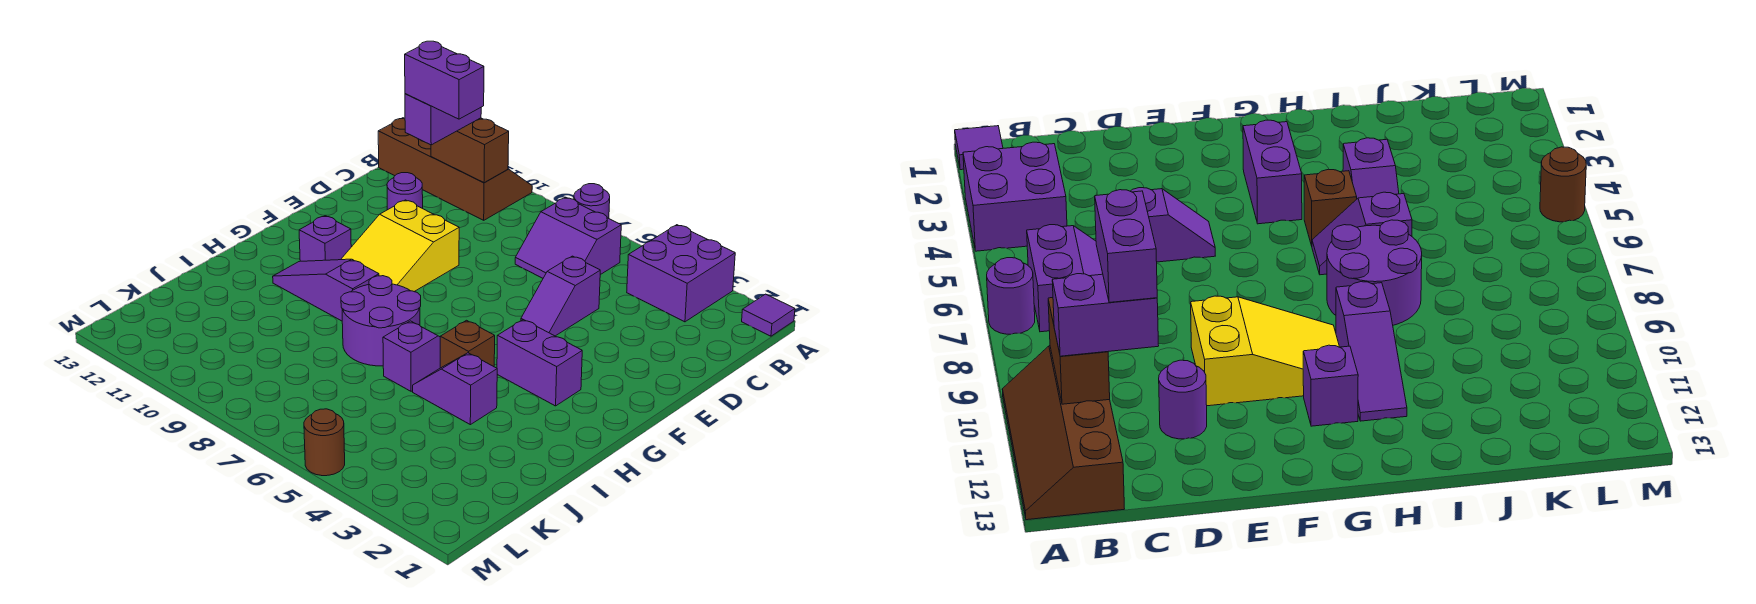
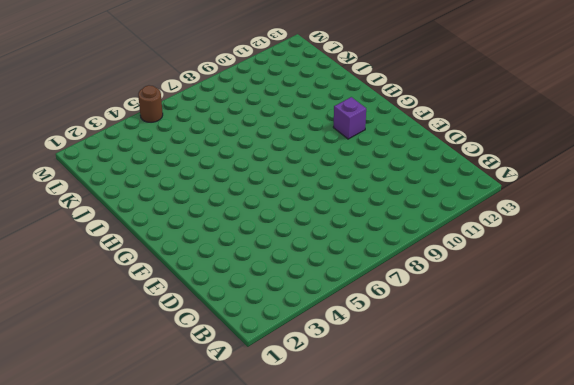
none -> purple tile A1 level 1
none -> purple brick A3:B4 level 1
none -> purple round brick A7 level 1

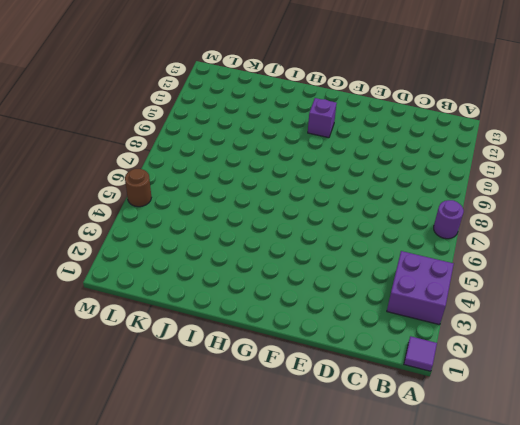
none -> brown slope A10:B13 level 1 top B
none -> purple slope B6:C7 level 1 top B
none -> purple slope D5:E5 level 1 top D

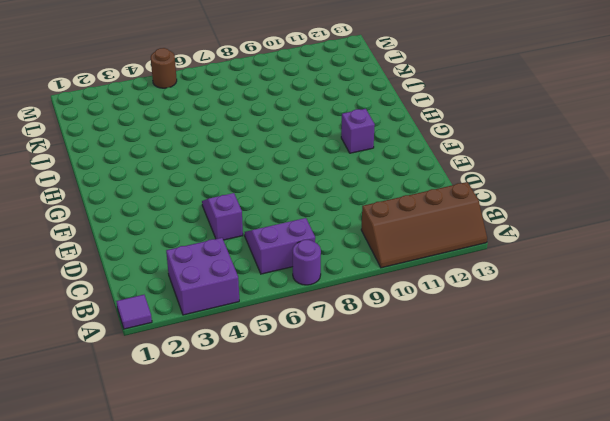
none -> purple round brick D11 level 1
none -> yellow slope E9:G10 level 1 top E
none -> purple brick G3:G4 level 1

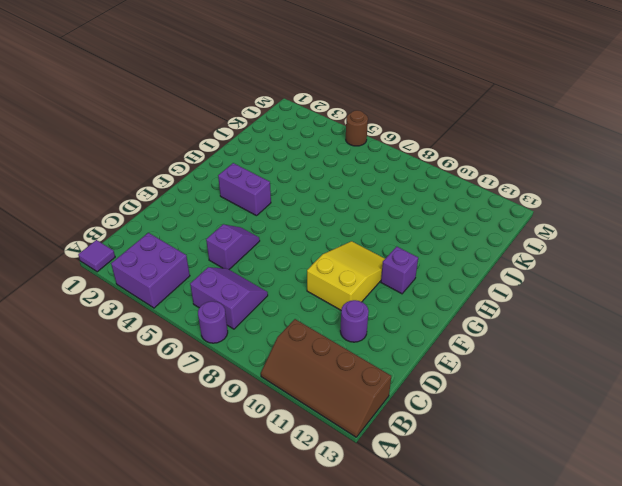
none -> brown brick H5 level 1
none -> purple slope H6:I6 level 1 top I
none -> purple round brick H7:I8 level 1

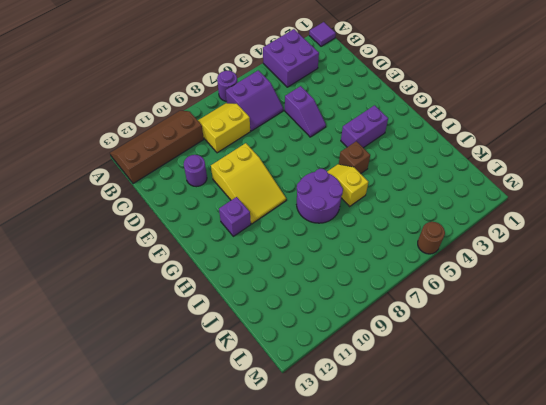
yellow slope B8:C9 level 1 top C -> none
yellow slope H6:I6 level 1 top I -> purple slope H6:I6 level 1 top I
none -> purple slope H9:H11 level 1 top 9
none -> purple slope I4:I5 level 1 top 4
none -> brown brick B10:B11 level 2

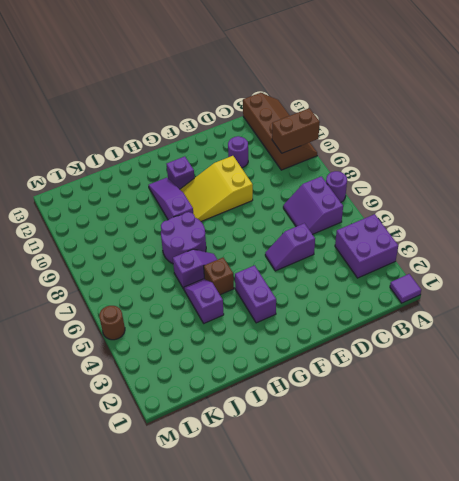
brown brick A10:B10 level 2 -> brown brick B10:B11 level 2
none -> purple brick B11:C11 level 3
none -> purple brick C10:C11 level 4

